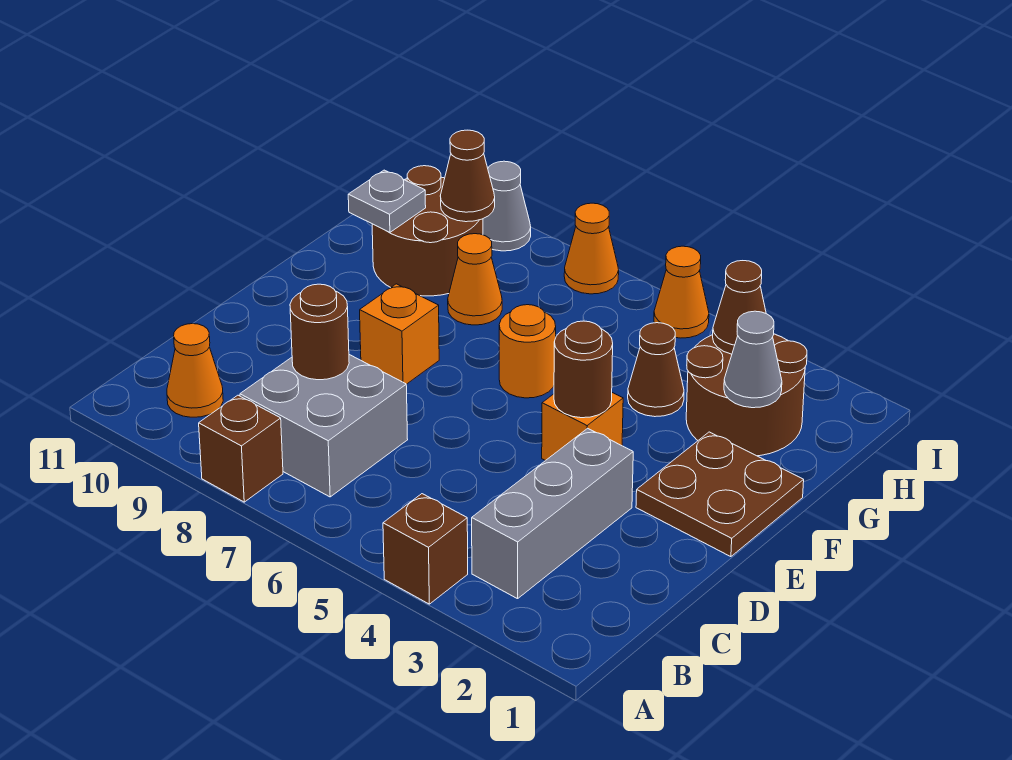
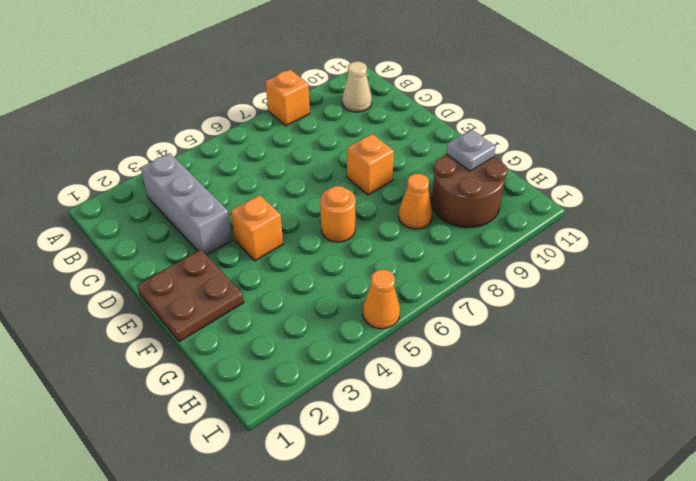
orange brick A8 level 1 -> brown brick A8 level 1
tan cone B10 level 1 -> orange cone B10 level 1
none -> brown brick A4 level 1
none -> grey brick B7:C8 level 1
none -> brown round brick G2:H3 level 1

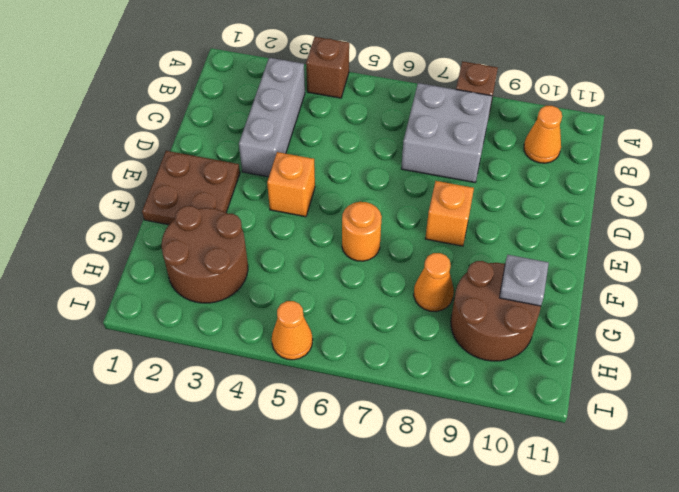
none -> brown cone G4 level 1
none -> orange cone I7 level 1
none -> grey cone I9 level 1

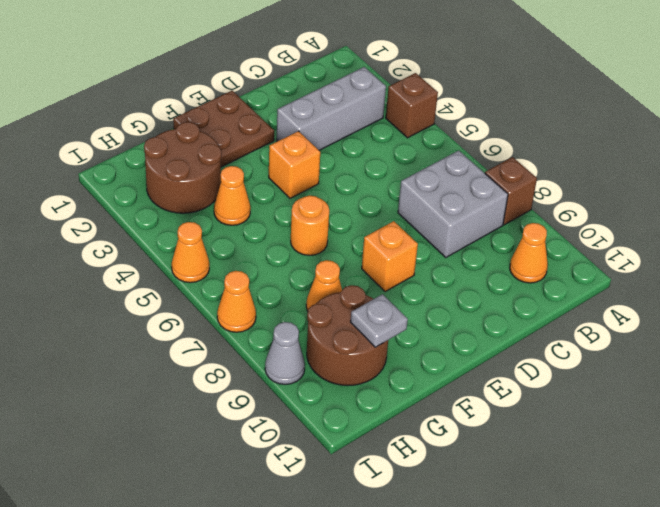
orange cone G4 level 1 -> brown cone G4 level 1
none -> brown round brick C8 level 2
none -> brown round brick E4 level 2
none -> grey cone G2 level 2

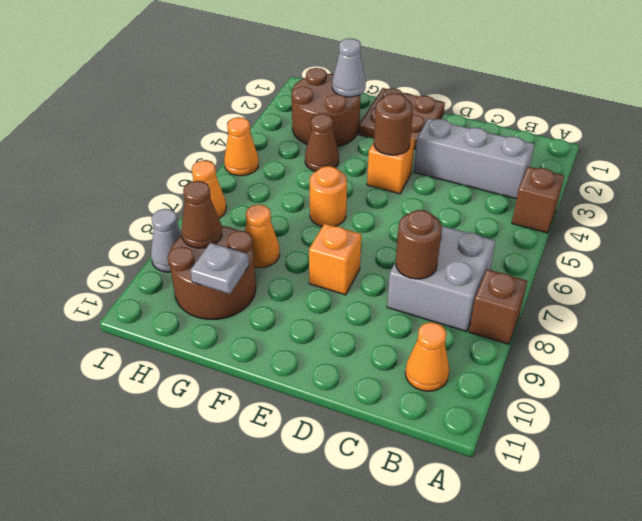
none -> brown cone H3 level 2

